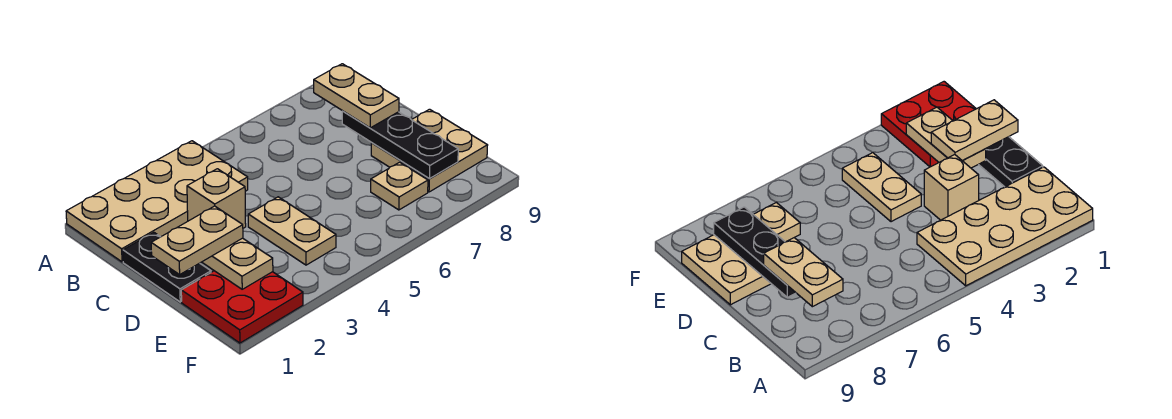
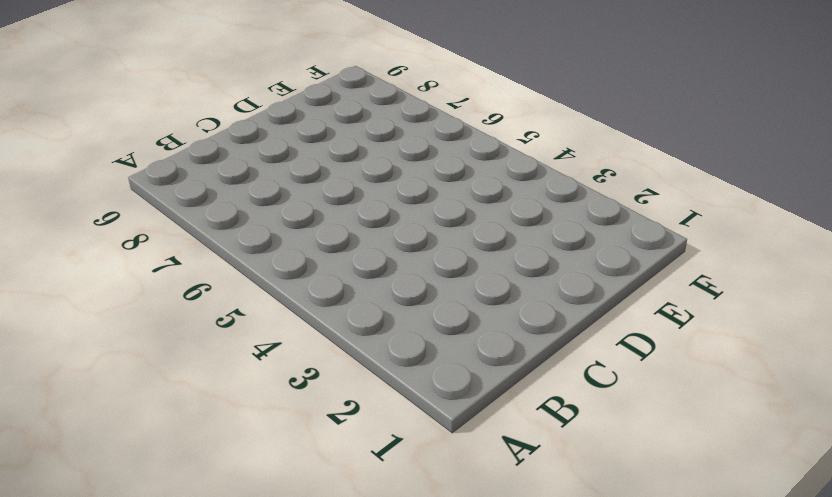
none -> tan plate A1:B4 level 1
none -> black plate C1:D1 level 1

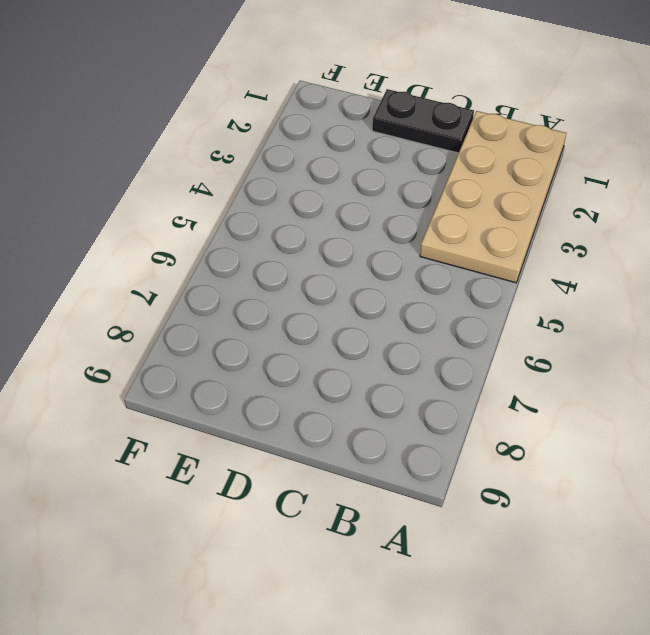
none -> tan brick C3 level 1
none -> tan plate D4:E4 level 1

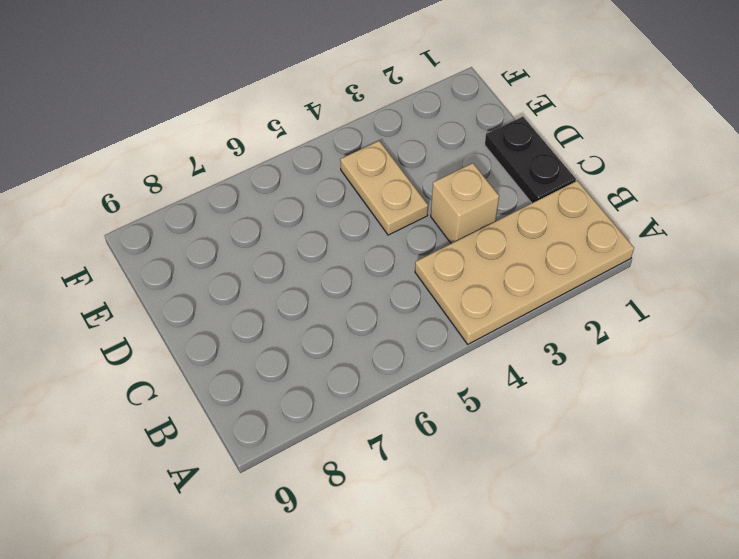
none -> tan plate D8:E9 level 1
none -> red plate E1:F2 level 1

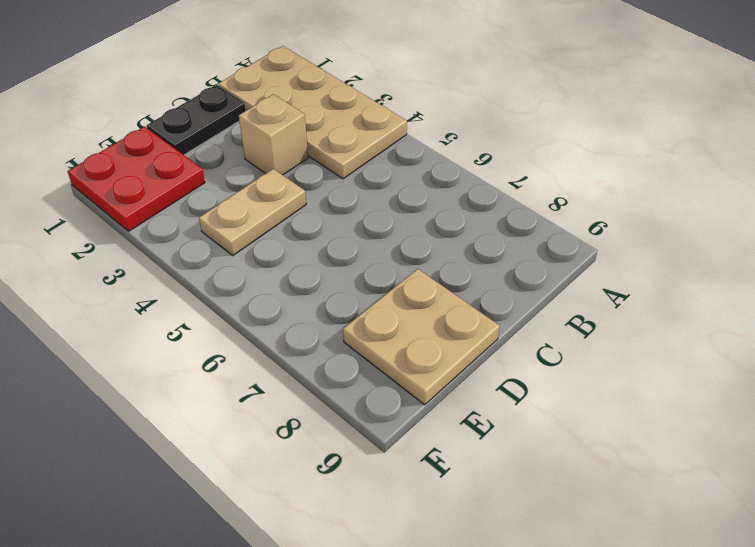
none -> tan plate E7 level 1
none -> black plate C8:E8 level 2

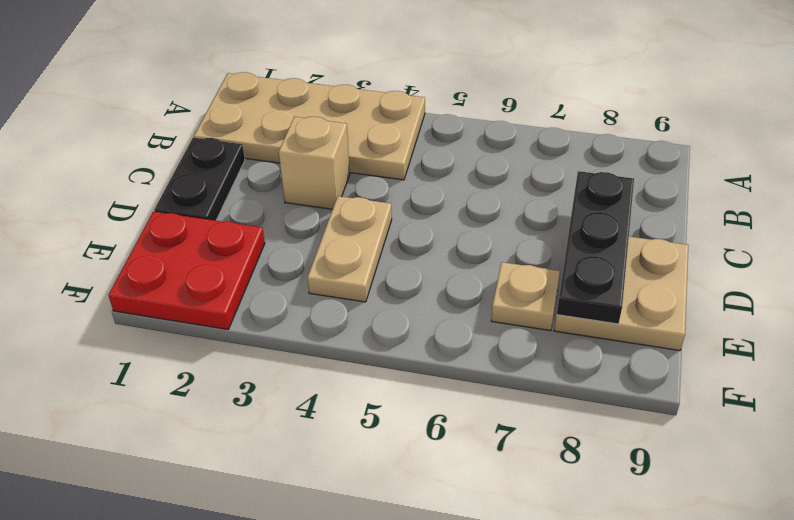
none -> tan plate D2:E2 level 2
none -> tan plate B8:C8 level 3

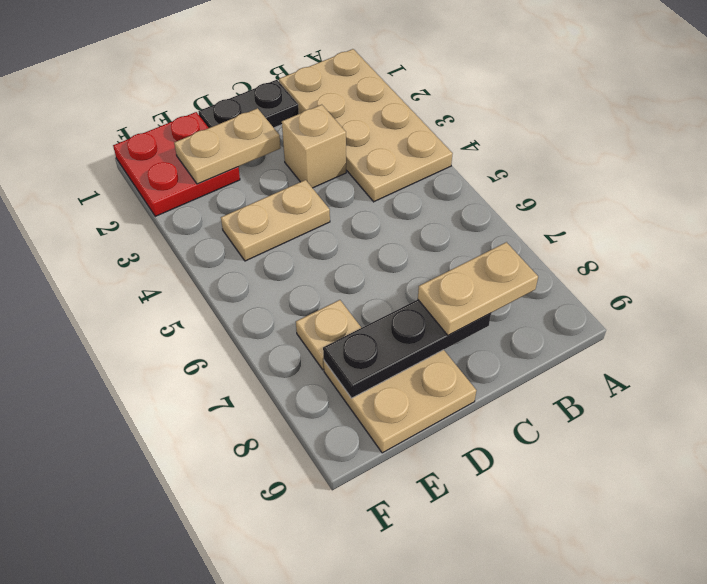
none -> tan plate D1:D2 level 3

